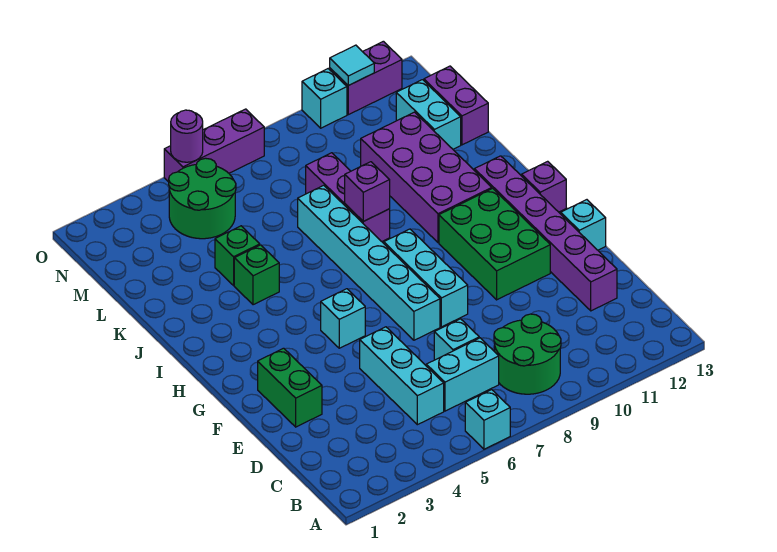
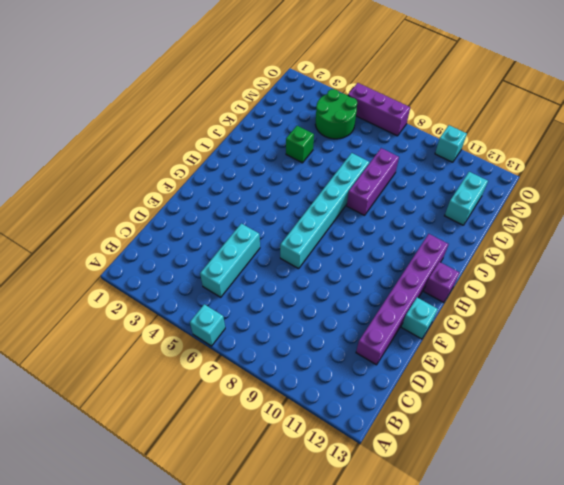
none -> green round brick B8:C9 level 1
none -> cyan brick C6:C7 level 1
none -> cyan brick D7 level 1

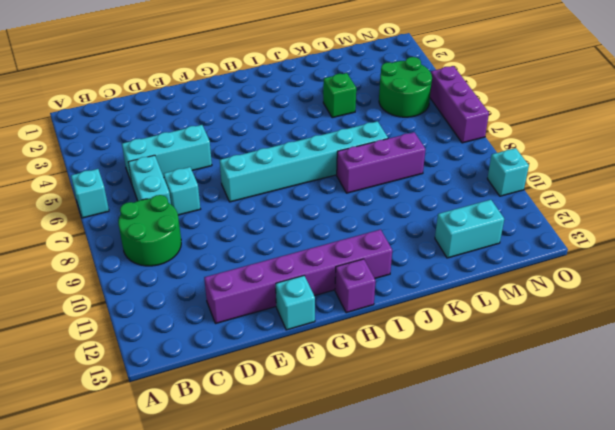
none -> green brick E2:F2 level 1
none -> cyan brick F8:H8 level 1
none -> green brick F10:H11 level 1

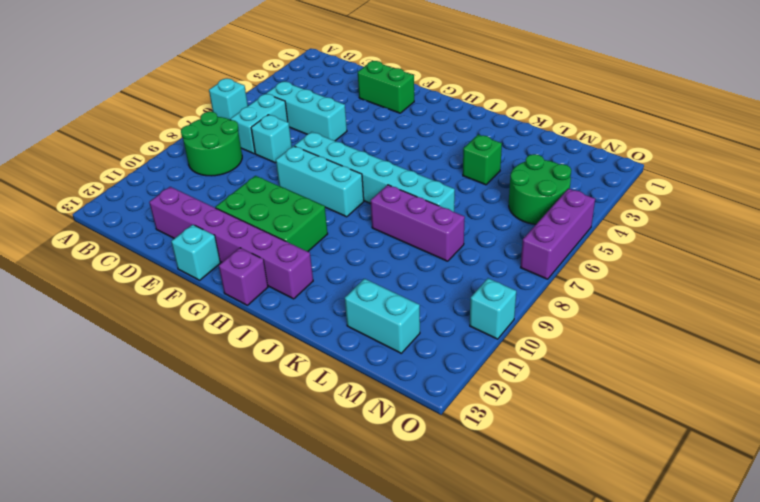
none -> cyan brick G5 level 1
none -> purple brick I10:L11 level 1
none -> green brick J4 level 1

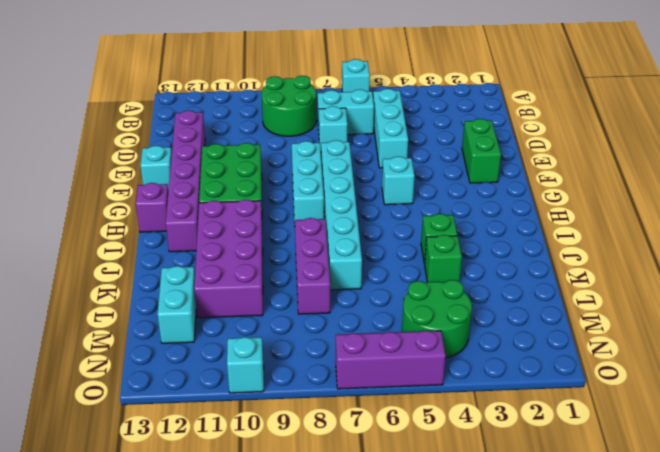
none -> purple brick L13:M13 level 1
none -> purple brick O11:O12 level 1
none -> purple brick J8 level 2

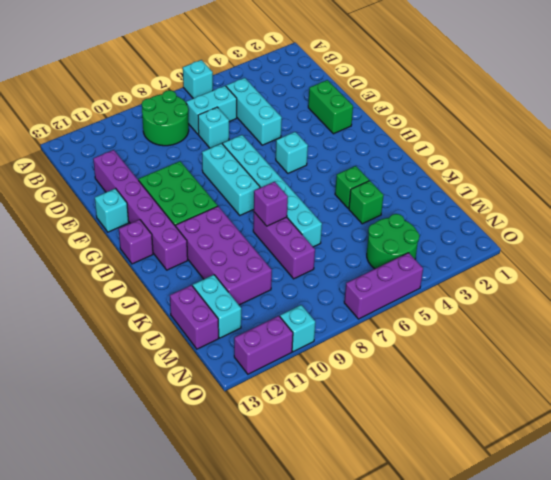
none -> purple round brick O5 level 2
none -> cyan tile O11 level 2

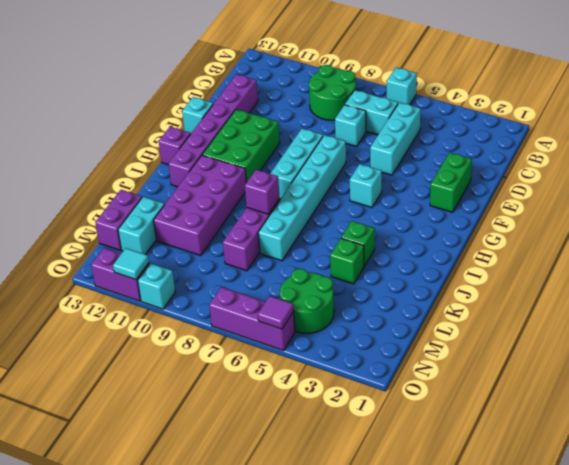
purple tile O5 level 2 -> purple round brick O5 level 2

